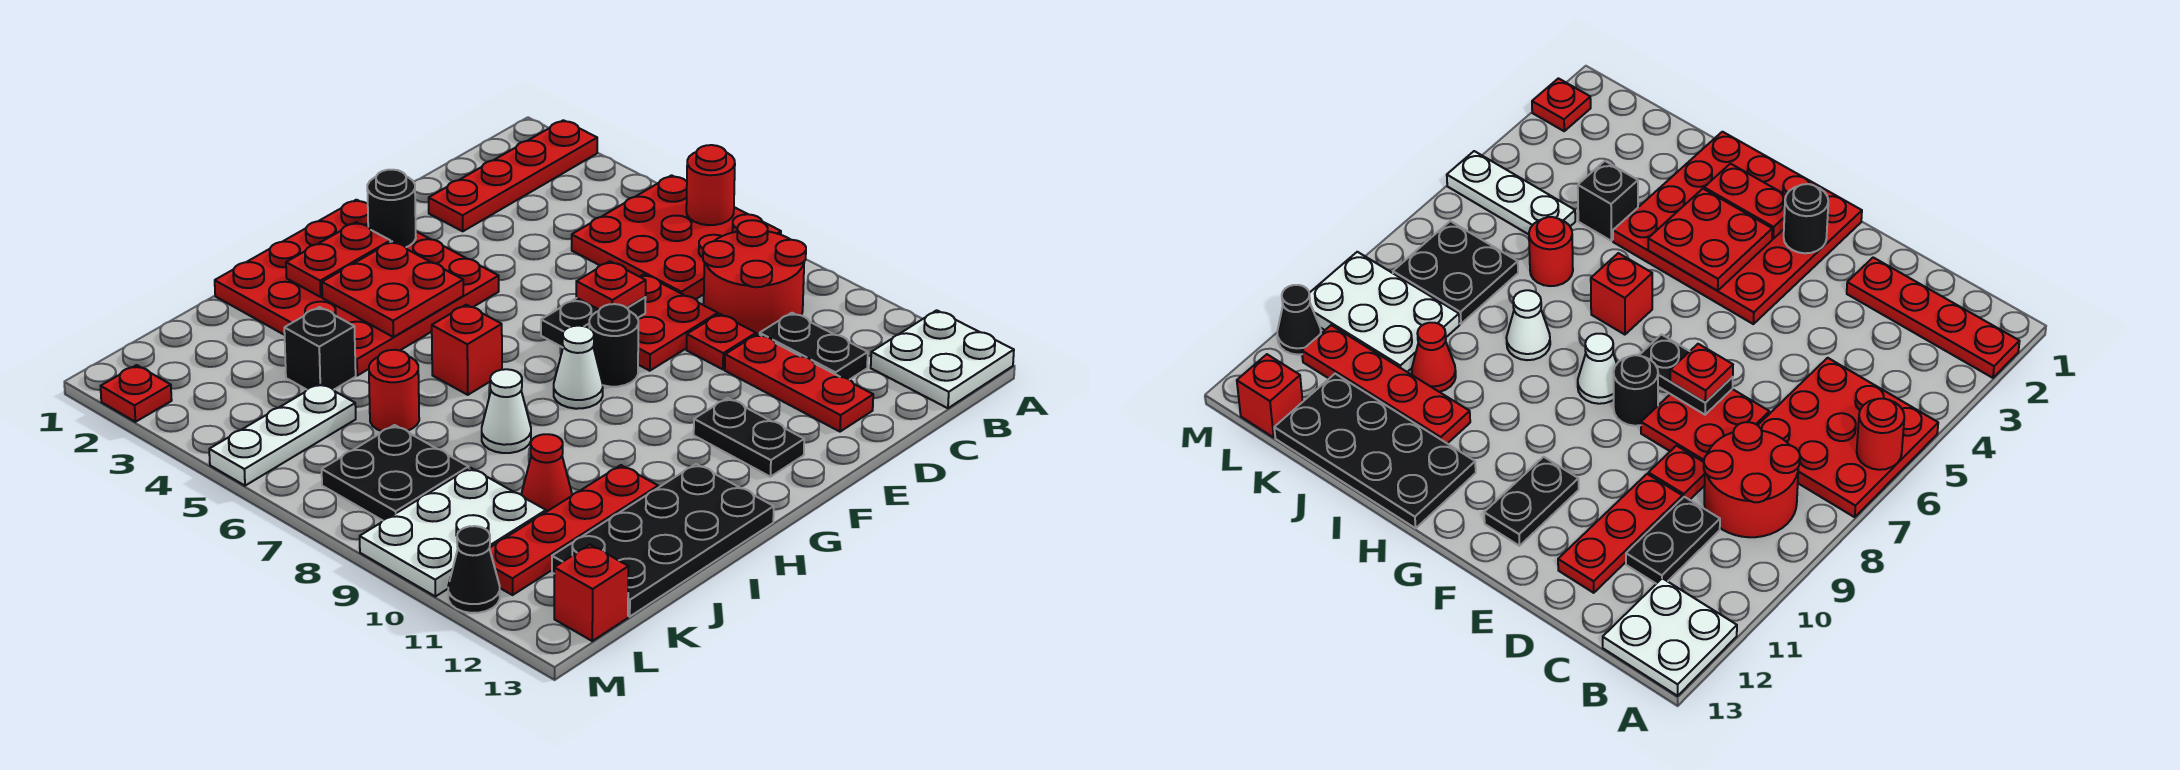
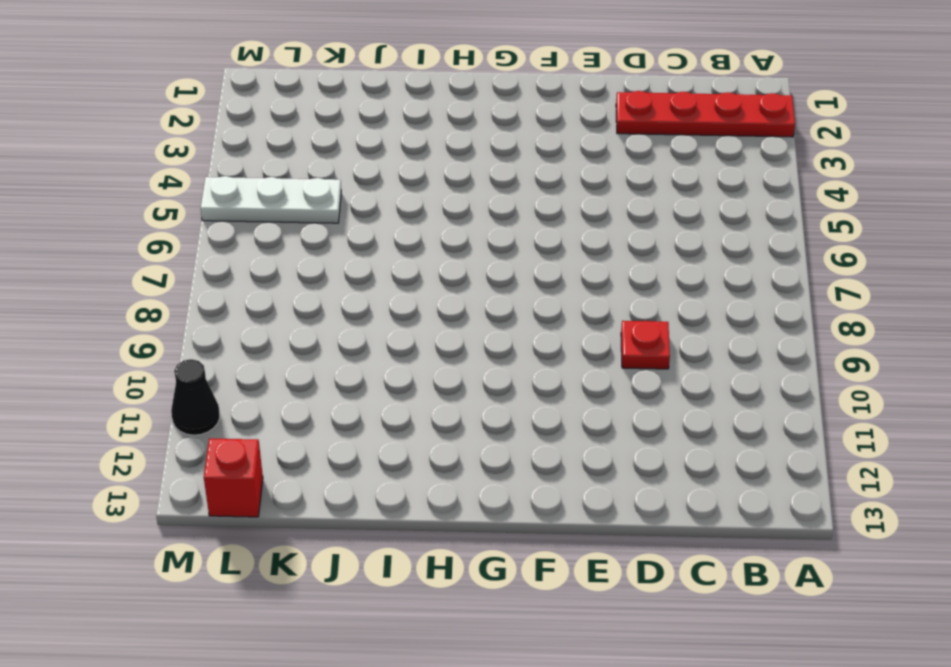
none -> red plate A5:C7 level 1
none -> white plate A12:B13 level 1
none -> red round brick B8:C9 level 1
none -> black plate C10:C11 level 1

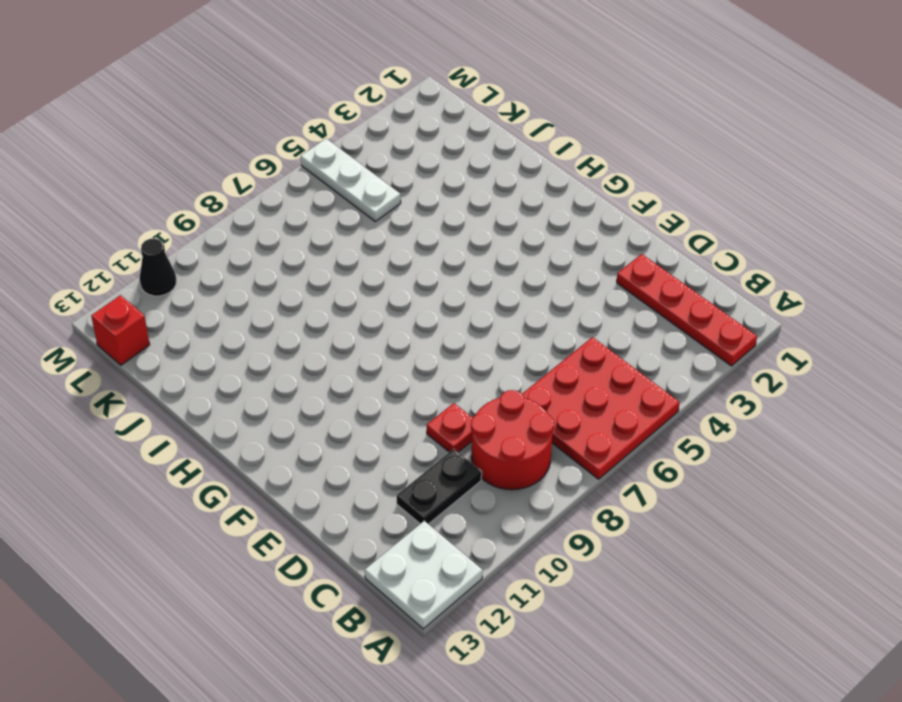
none -> red plate D7:E8 level 1
none -> red plate D10:D12 level 1
none -> red plate F1:I4 level 1
none -> black round brick F8 level 1

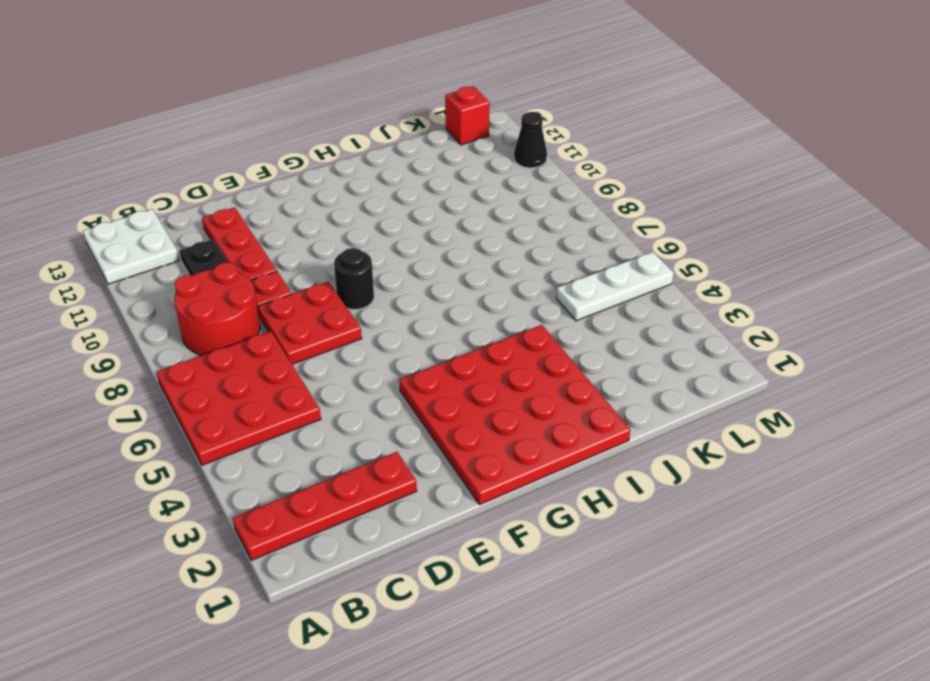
none -> black plate F11:F12 level 1
none -> white cone G8 level 1
none -> red brick H6 level 1
none -> black plate H12:K13 level 1

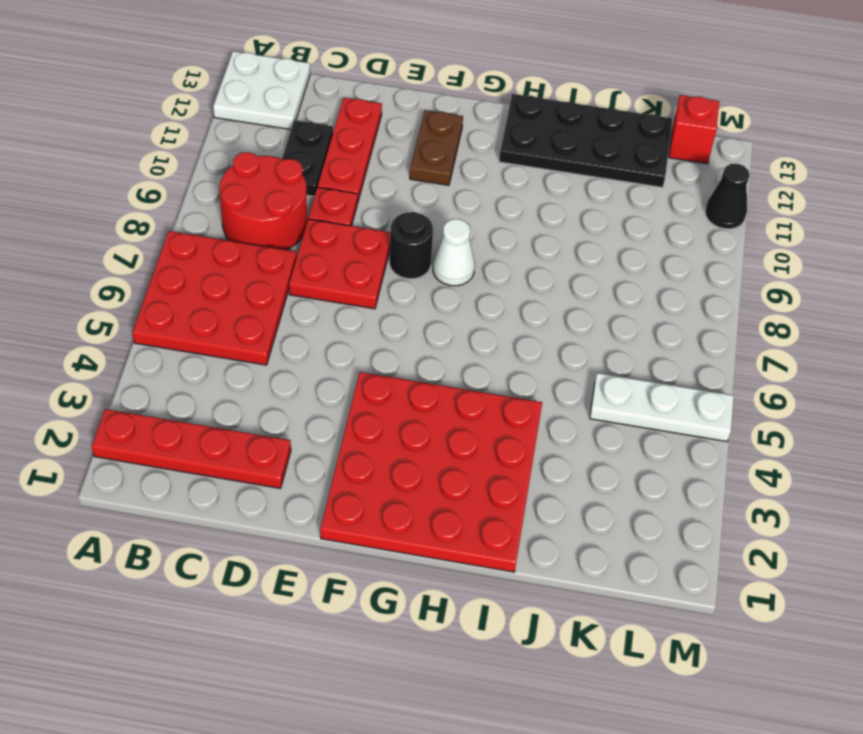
brown plate F11:F12 level 1 -> black plate F11:F12 level 1
none -> red brick H6 level 1
none -> white cone I8 level 1
none -> red plate I11:L11 level 1
none -> black brick J4 level 1

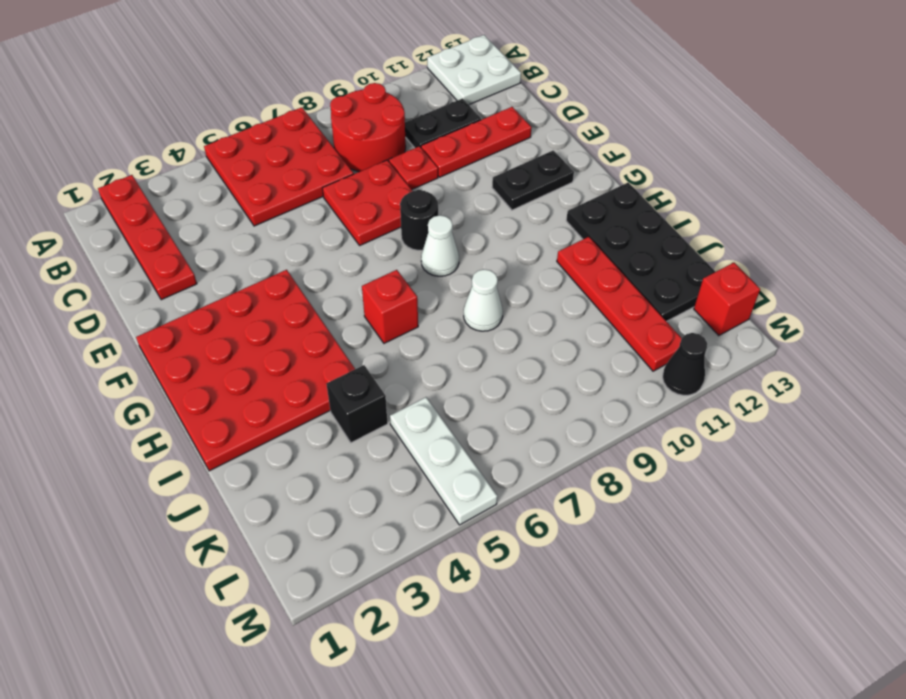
none -> red round brick J6 level 1
none -> red cone J10 level 1
none -> black plate K7:L8 level 1
none -> white plate K9:M10 level 1

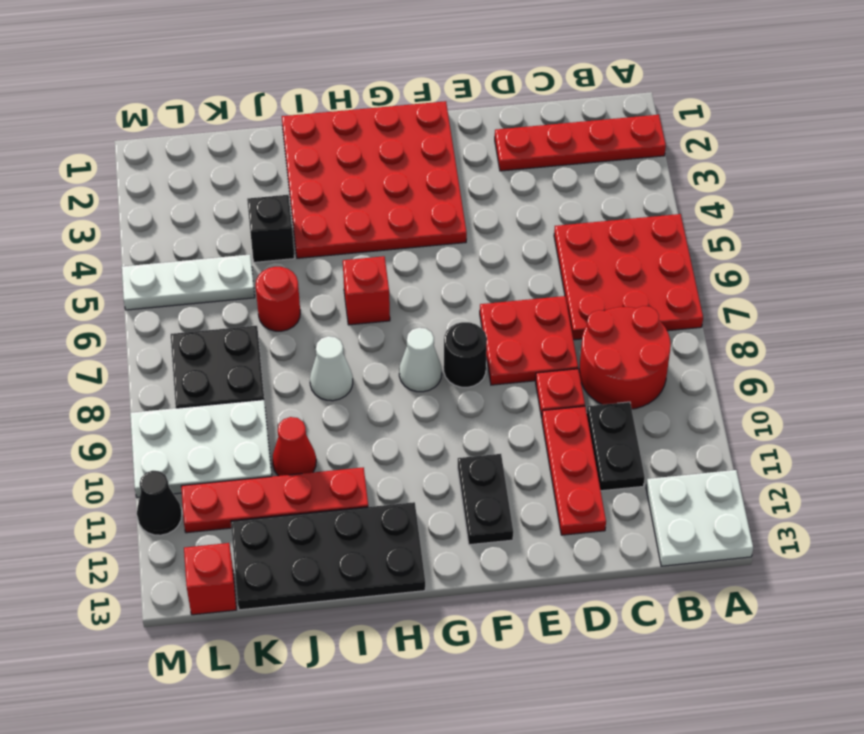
none -> red plate M2 level 1
none -> red round brick A6 level 2
none -> black plate E7:F7 level 2
none -> black round brick F2 level 2

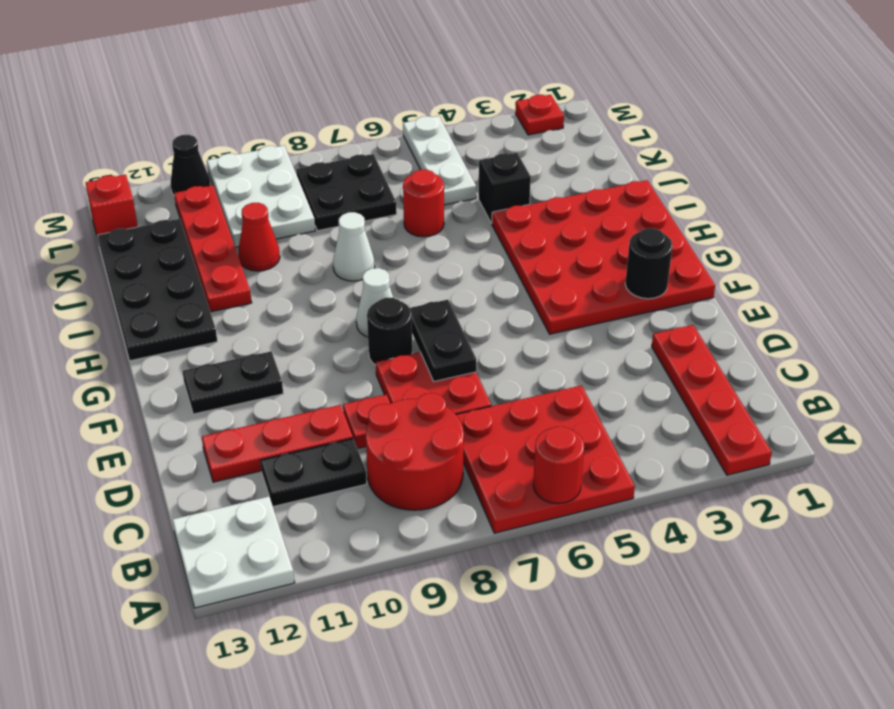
none -> red brick H6 level 1
none -> red plate G2:H2 level 2
none -> red plate G3:H4 level 2
none -> red plate E7 level 3

